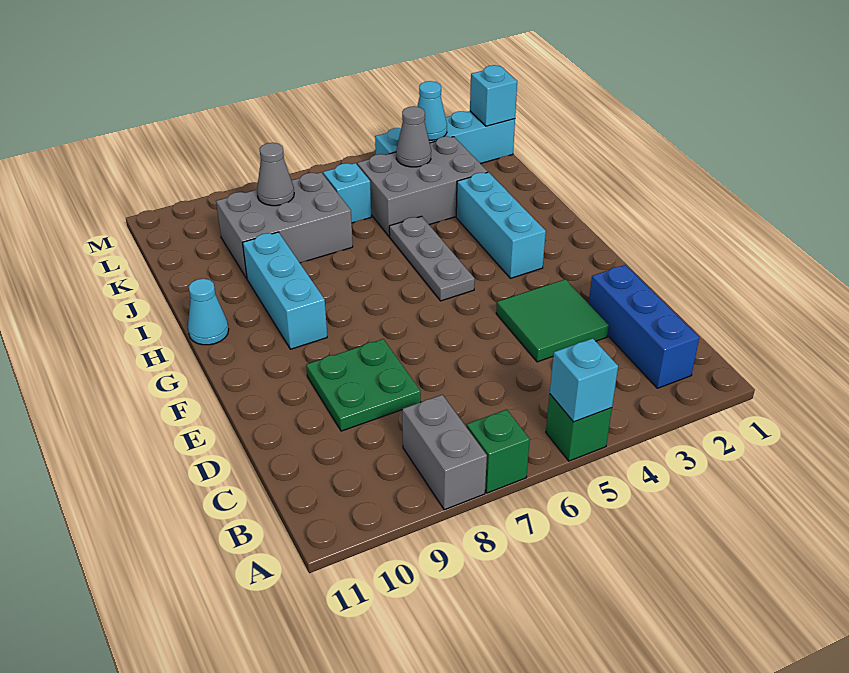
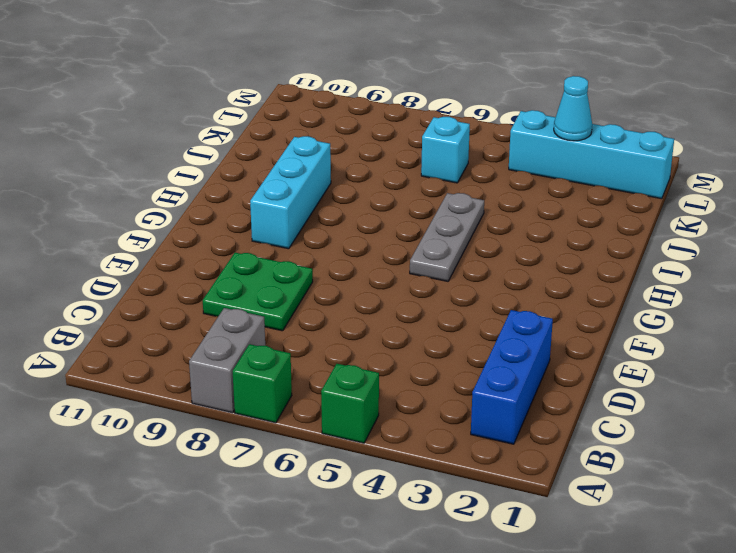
none -> green tile D3:E4 level 1
none -> cyan brick G3:I3 level 1
none -> cyan cone H11 level 1

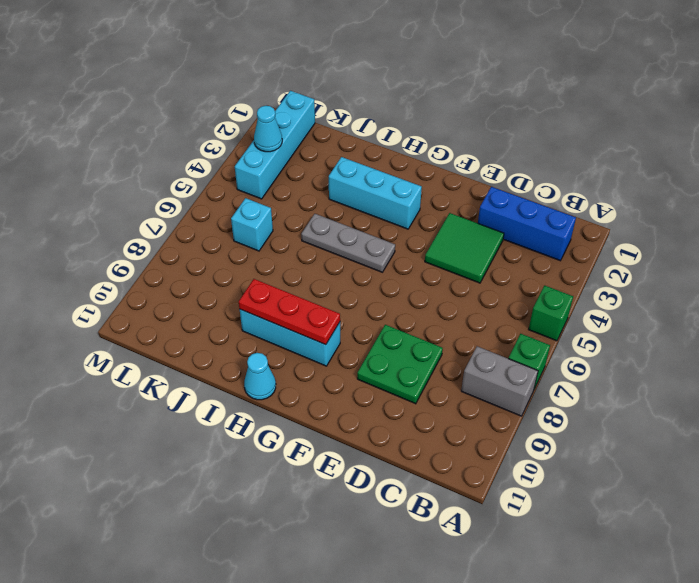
red plate G9:I9 level 2 -> none
none -> grey brick J3:K5 level 1
none -> grey brick J7:K9 level 1
none -> cyan brick A5 level 2

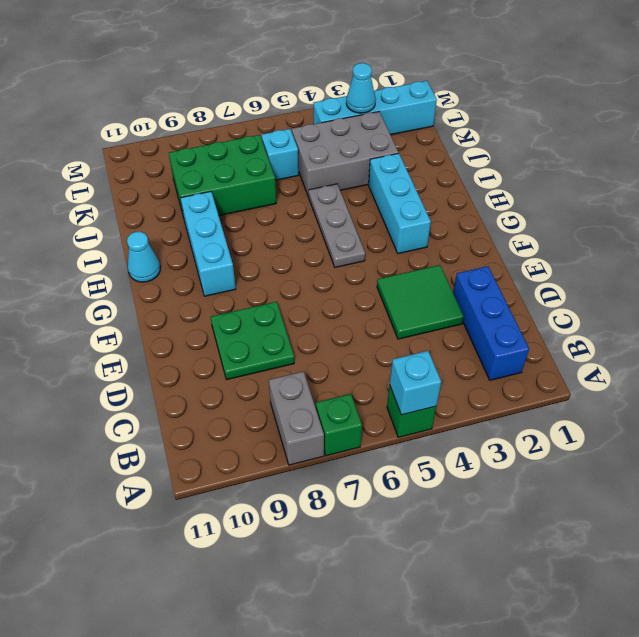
green brick J7:K9 level 1 -> grey brick J7:K9 level 1
none -> grey cone K4 level 2
none -> grey cone K8 level 2
none -> cyan brick L1 level 2

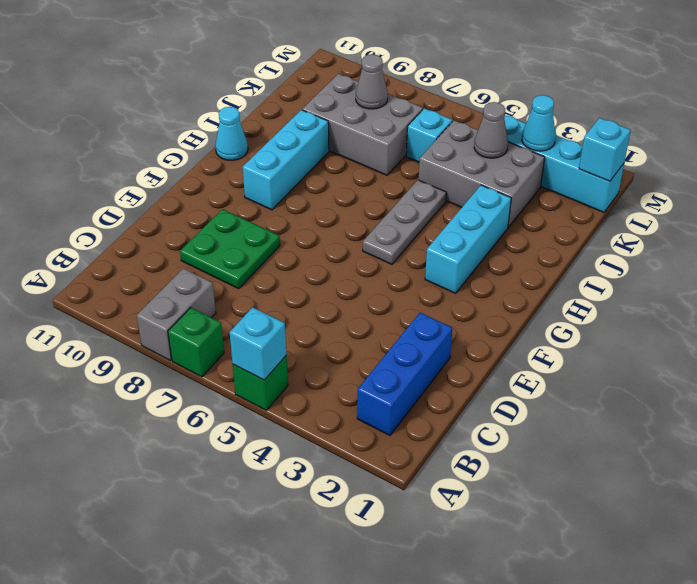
none -> green tile D3:E4 level 1

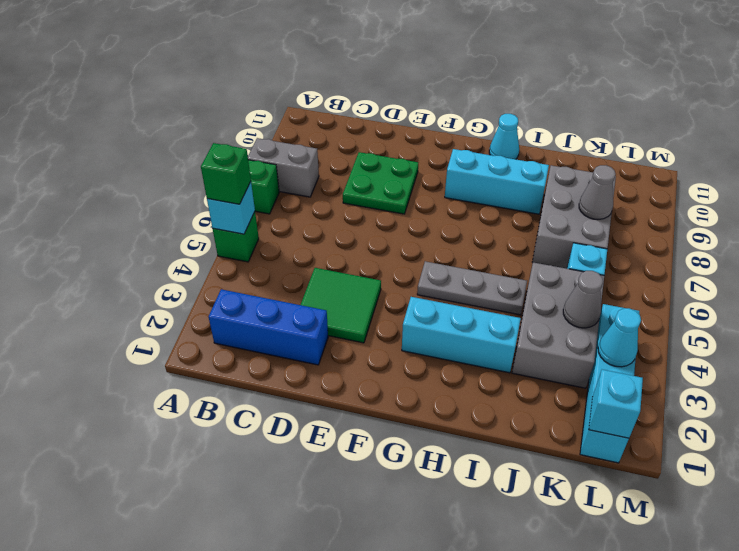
green brick A5 level 3 -> none

